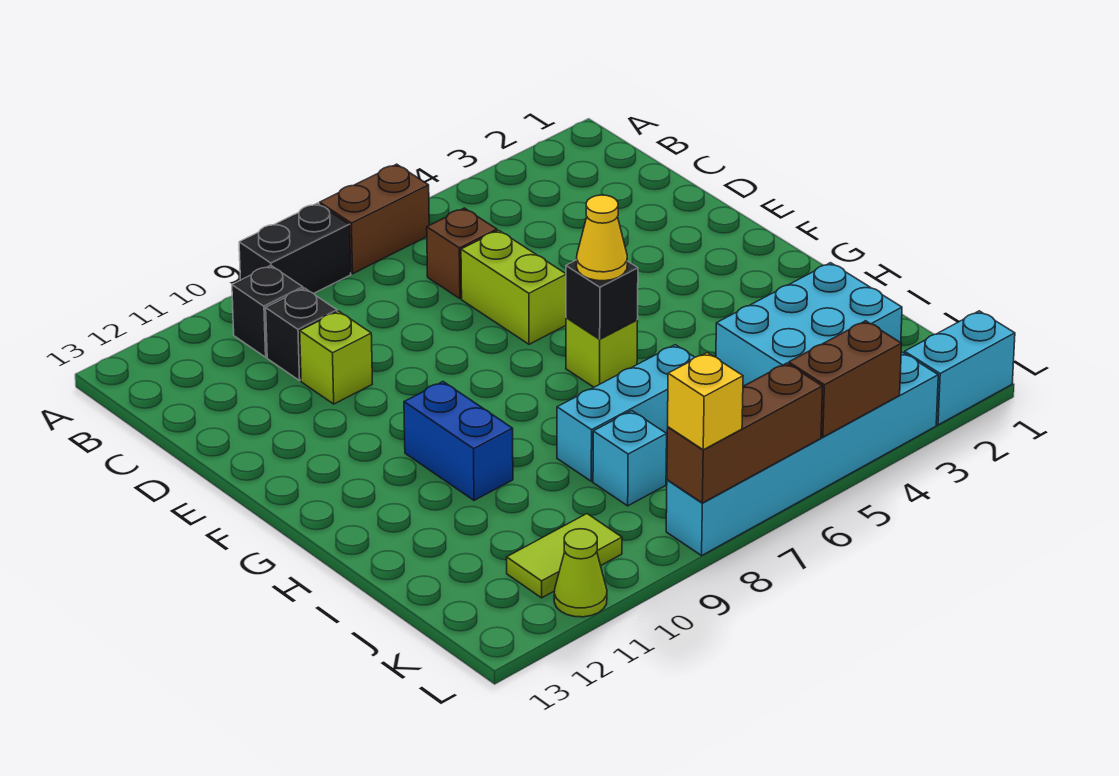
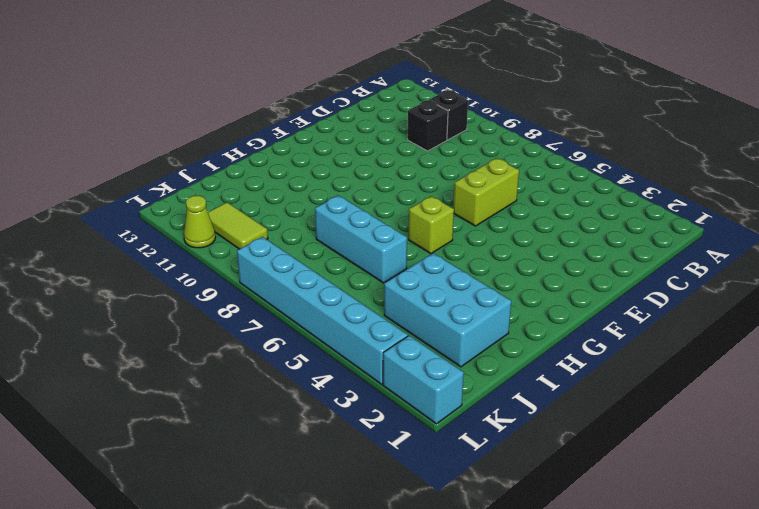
none -> brown brick A6:A7 level 1
none -> black brick A8:A9 level 1
none -> brown brick C6 level 1

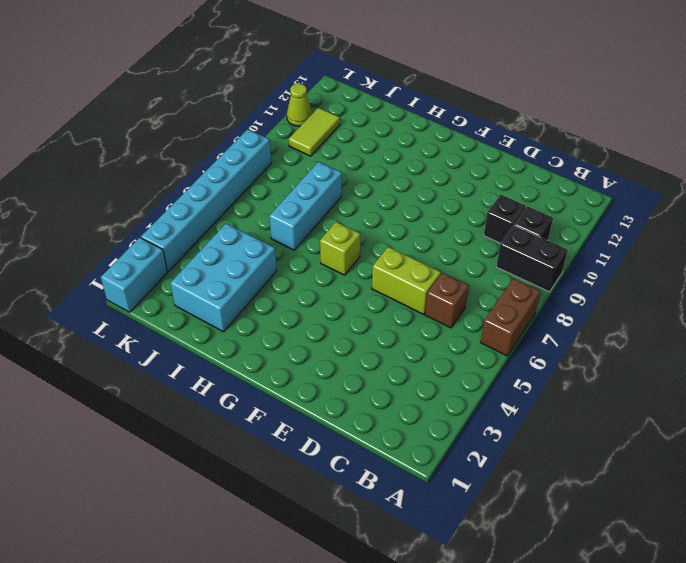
black brick A9:B9 level 1 -> black brick A8:A9 level 1
none -> lime brick D10 level 1
none -> blue brick G10:H10 level 1
none -> cyan brick J8 level 1

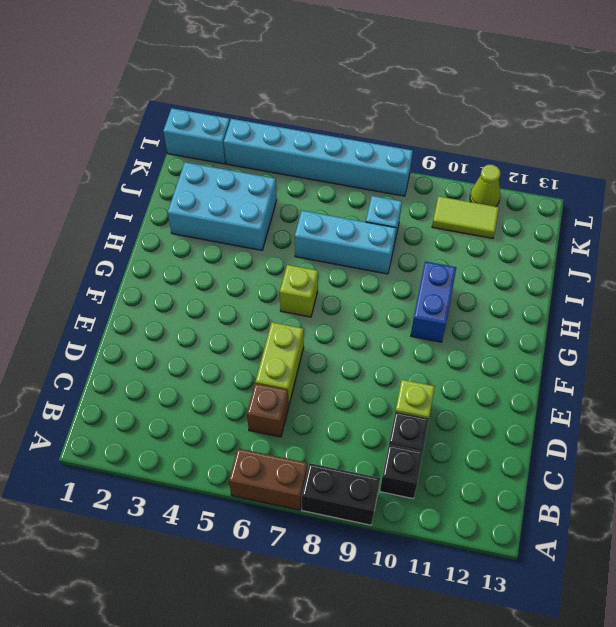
none -> black brick G6 level 2
none -> brown brick L4:L5 level 2
none -> brown brick L6:L8 level 2

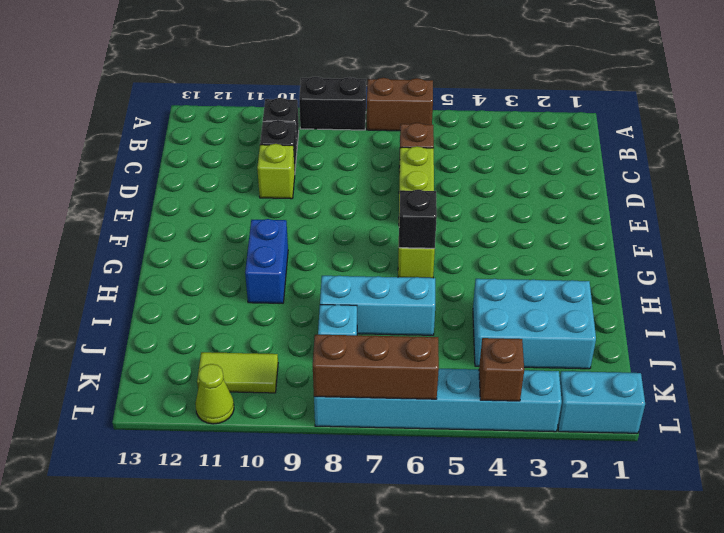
brown brick L4 level 2 -> brown brick L4:L5 level 2
none -> yellow cone G6 level 3
none -> yellow brick L8 level 3

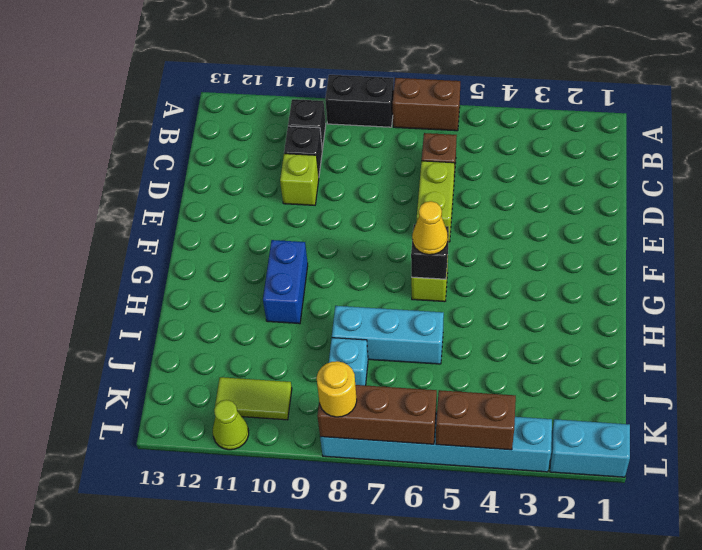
yellow round brick L8 level 3 -> yellow brick L8 level 3
none -> cyan brick I2:J4 level 1

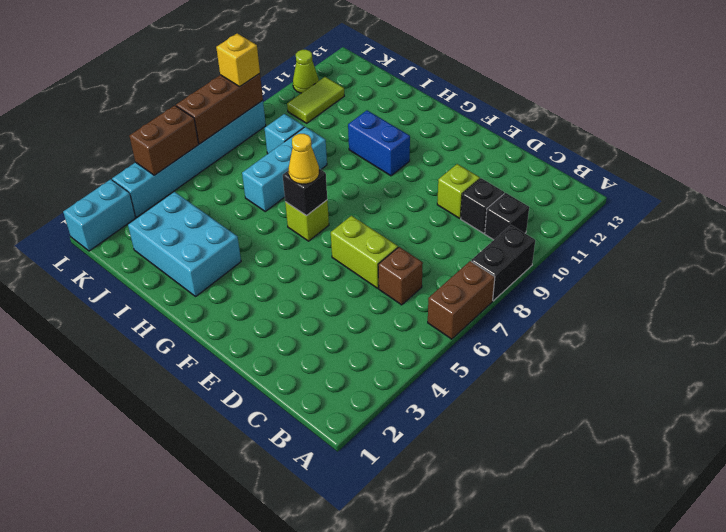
cyan brick H2:J3 level 1 -> cyan brick I2:J4 level 1

